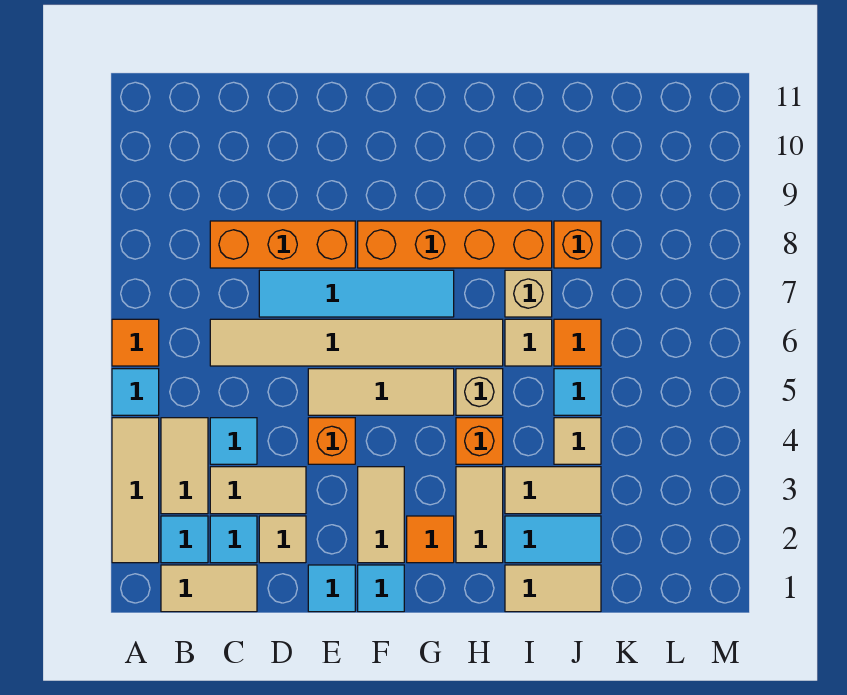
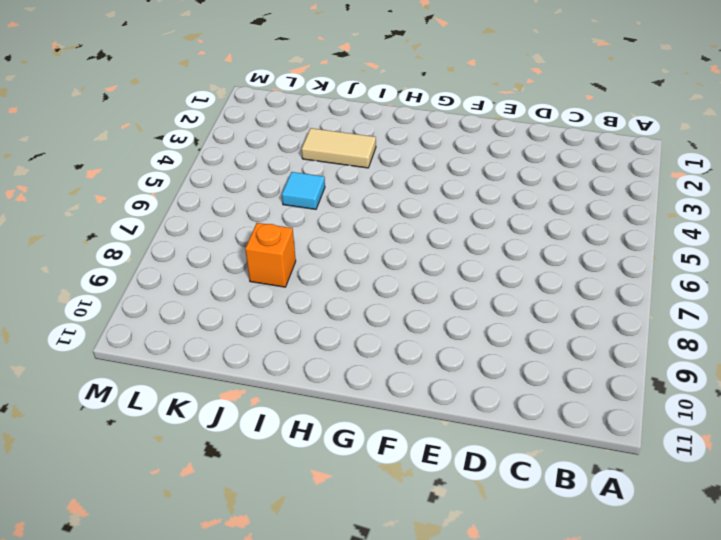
none -> tan tile A2:A4 level 1
none -> cyan tile A5 level 1
none -> orange tile A6 level 1
none -> tan tile B1:C1 level 1

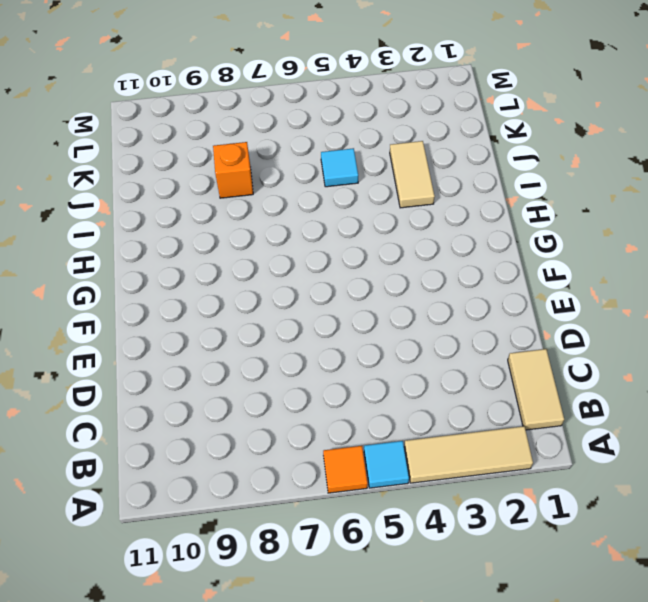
none -> cyan tile B2 level 1
none -> tan tile B3:B4 level 1
none -> cyan tile C2 level 1
none -> tan tile C3:D3 level 1

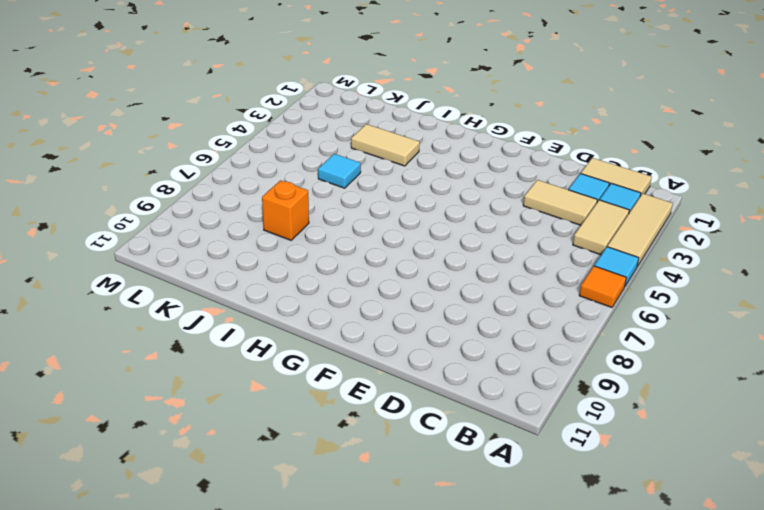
none -> cyan tile C4 level 1
none -> tan tile C6:H6 level 1
none -> orange brick C8:E8 level 1
none -> tan tile D2 level 1

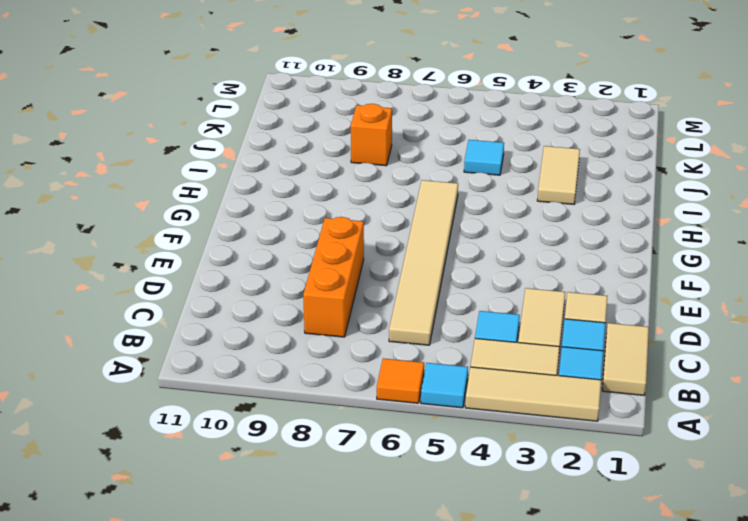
none -> cyan tile D7:G7 level 1
none -> cyan tile E1 level 1
none -> orange brick E4 level 1
none -> tan tile E5:G5 level 1

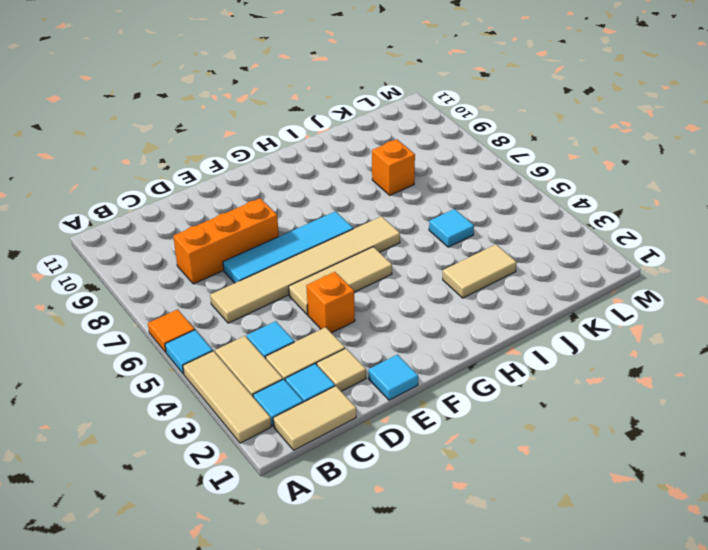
none -> cyan tile F1 level 1
none -> tan tile F2:F3 level 1
none -> orange brick F8:I8 level 1
none -> orange tile G2 level 1

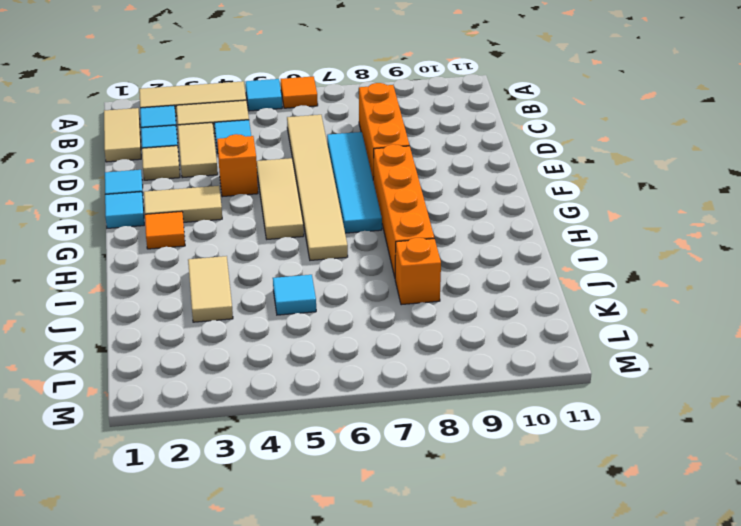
none -> tan tile H2:H3 level 1
none -> orange brick H4 level 1
none -> tan brick H5 level 1
none -> tan tile I1:J1 level 1

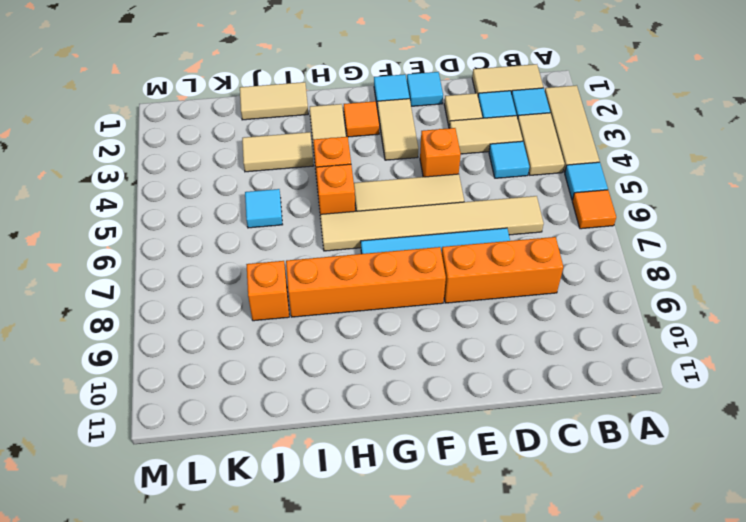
orange brick H5 level 1 -> tan brick H5 level 1
none -> cyan tile I2:J2 level 1
none -> tan tile I6 level 1
none -> tan brick I7 level 1
none -> tan tile J4 level 1

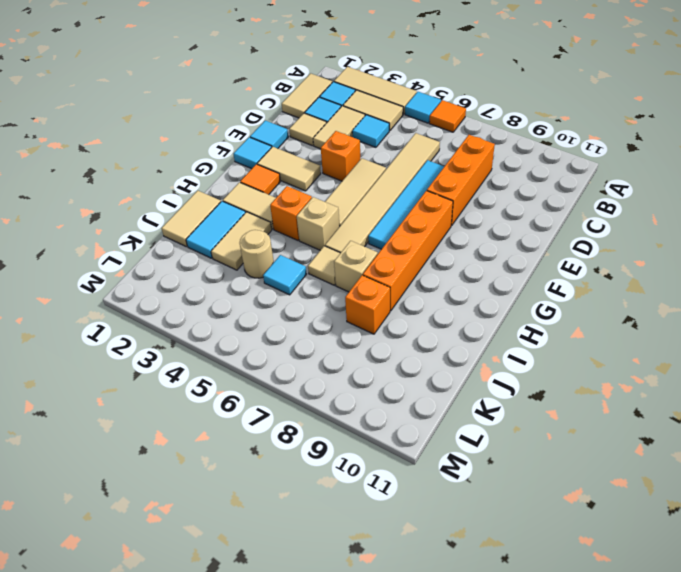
tan round brick J4 level 1 -> tan tile J4 level 1
none -> orange tile J6 level 1

